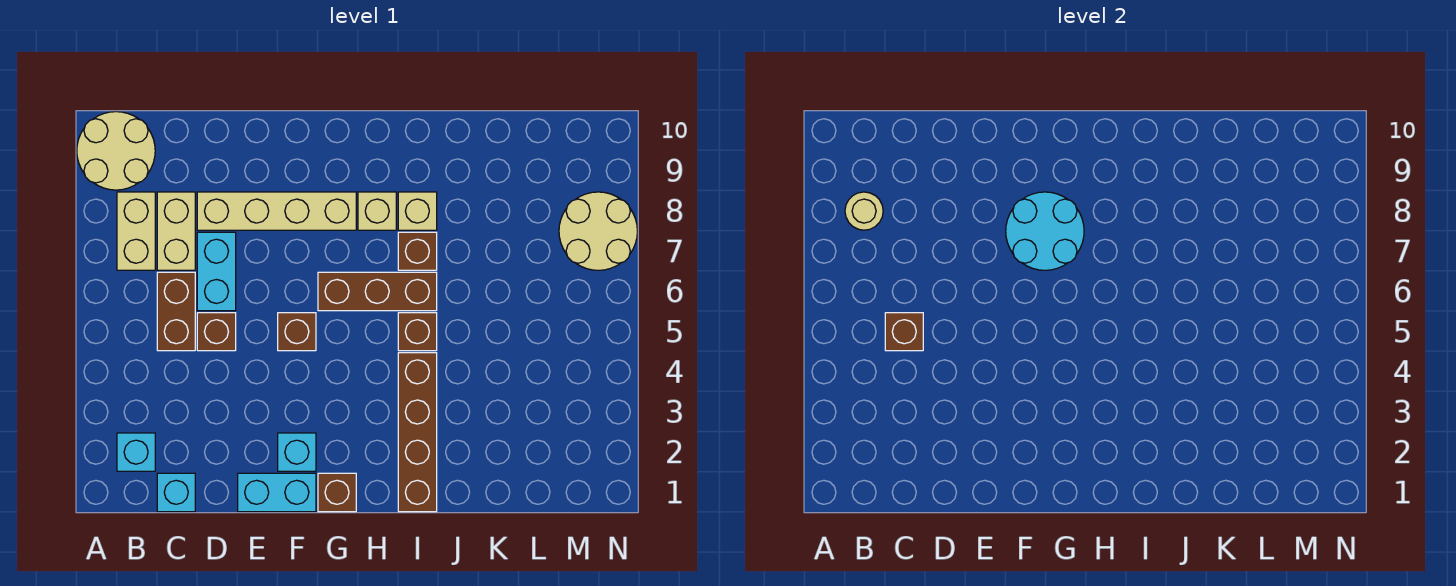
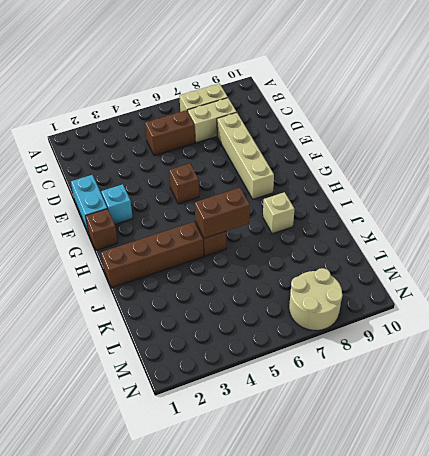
brown brick I5:I6 level 2 -> none
none -> tan round brick A9:B10 level 1
none -> cyan brick B2 level 1
none -> cyan brick C1 level 1

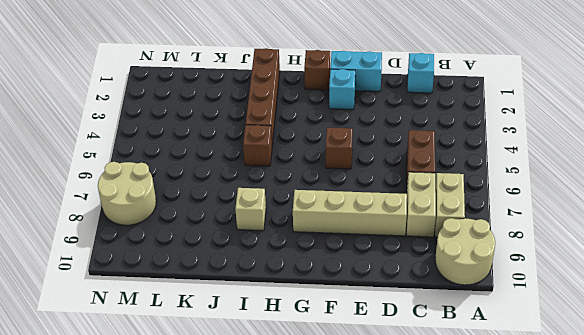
none -> cyan brick B2 level 1
none -> brown brick D5 level 1
none -> cyan brick D6:D7 level 1

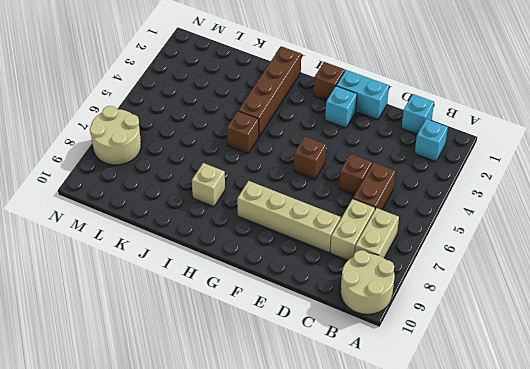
none -> cyan brick D6:D7 level 1
none -> brown brick G6:I6 level 1
none -> tan brick H8 level 1

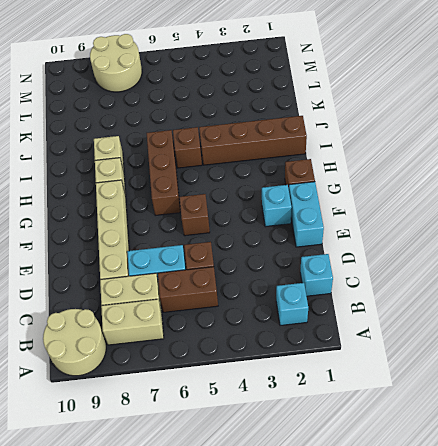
none -> brown brick I7 level 1
none -> tan round brick B8 level 2
none -> brown brick C5 level 2

